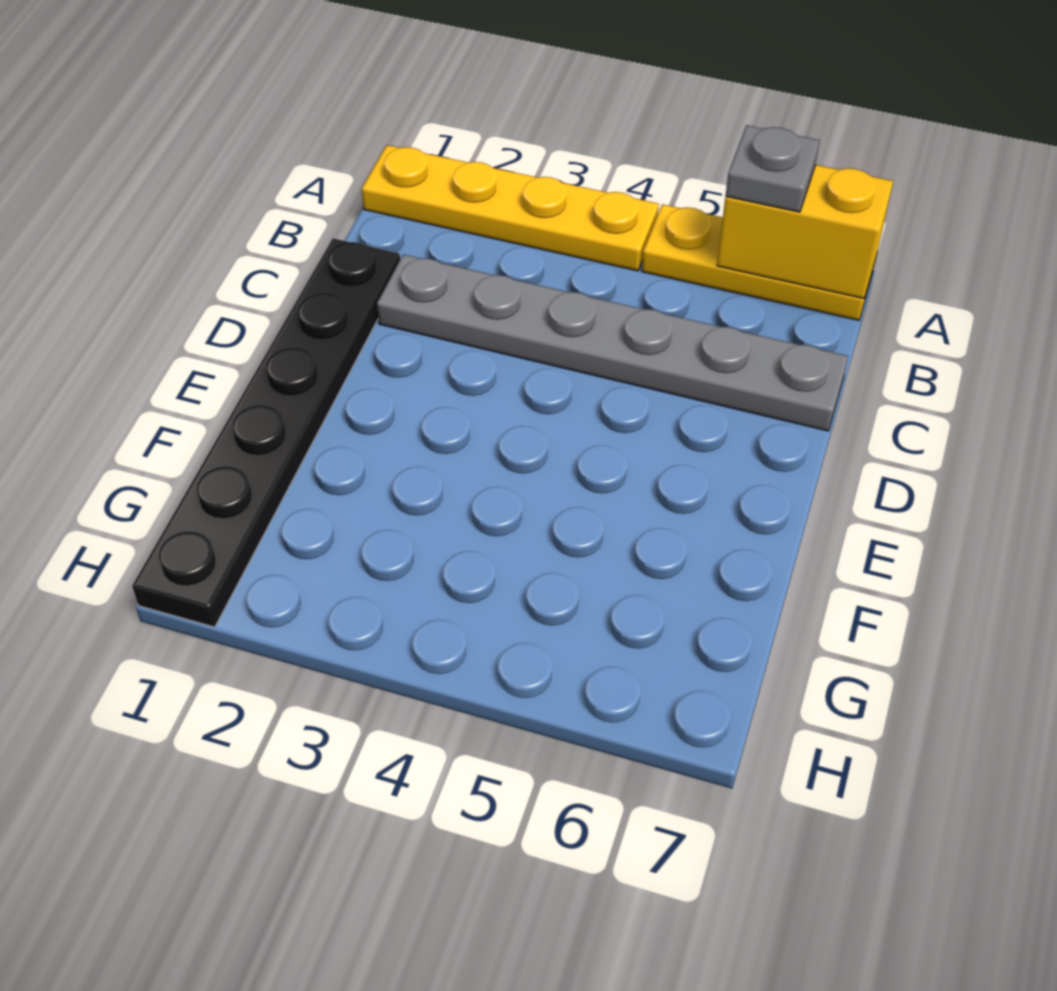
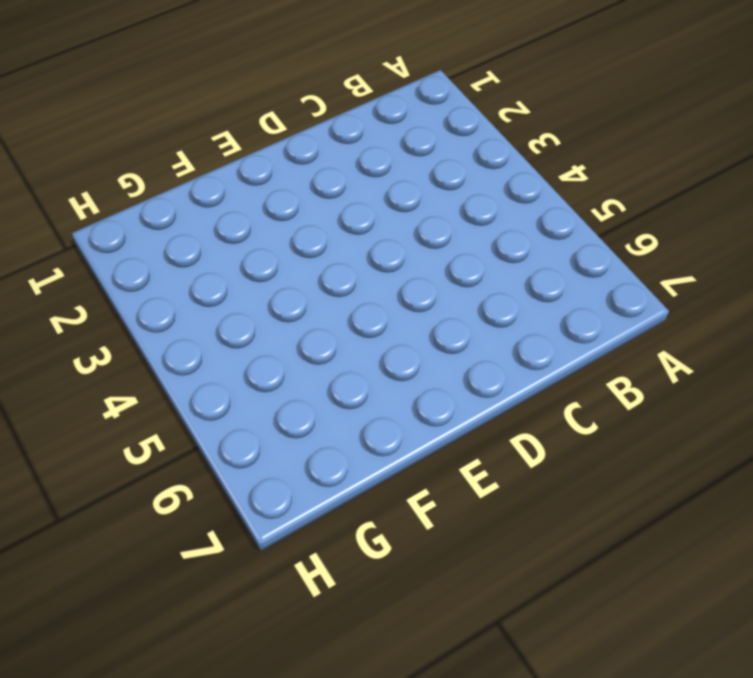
none -> yellow plate A1:A4 level 1
none -> yellow plate A5:A7 level 1

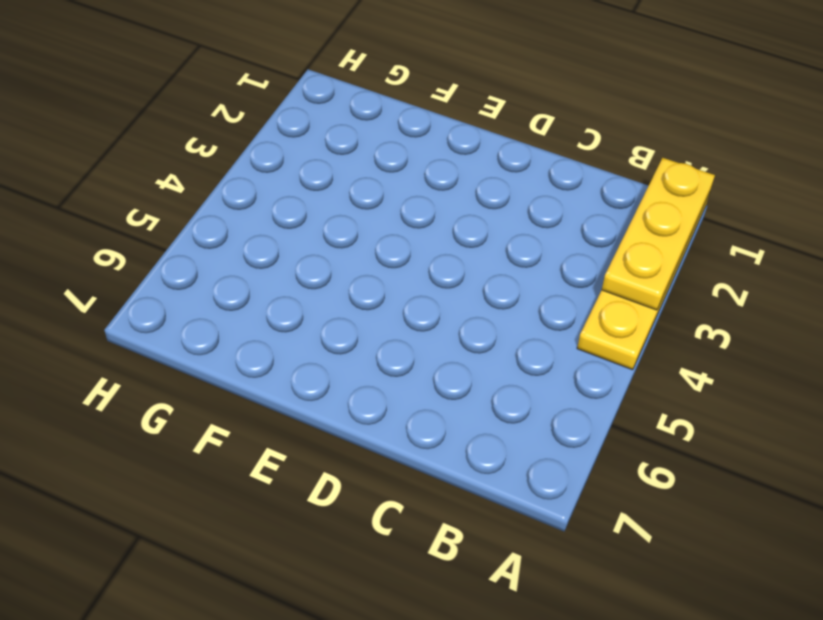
yellow plate A1:A3 level 2 -> yellow plate A5:A7 level 1
none -> black plate C1:H1 level 1
none -> grey plate C2:C7 level 1

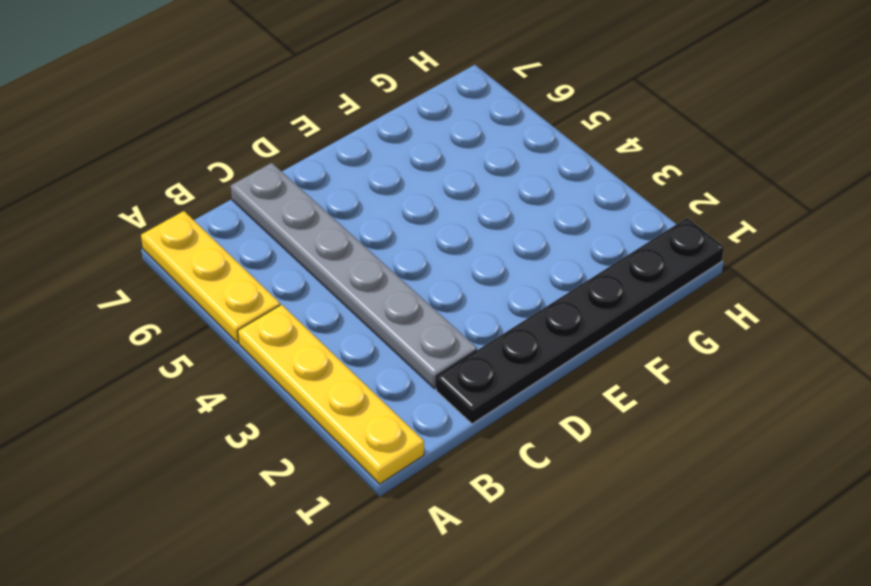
none -> yellow brick A6:A7 level 2
none -> grey plate A6 level 3

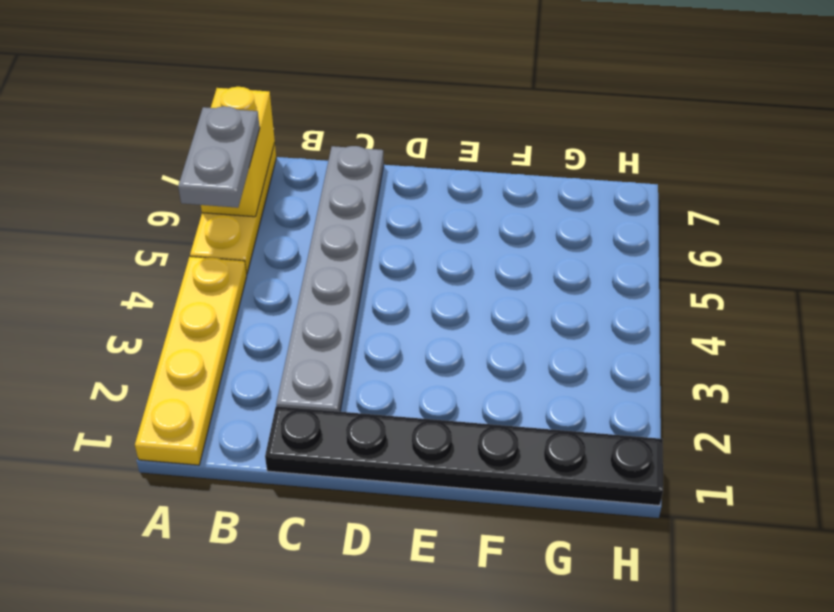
grey plate A5:A6 level 3 -> grey plate A6 level 3

